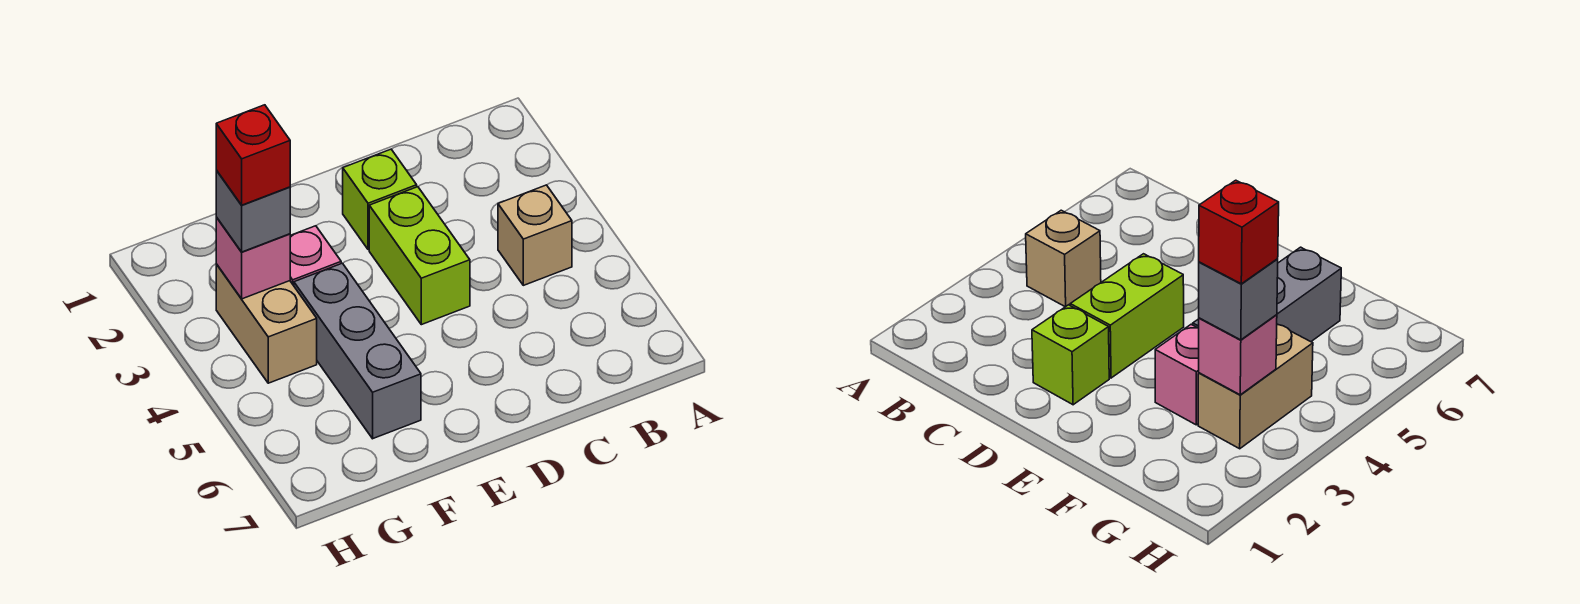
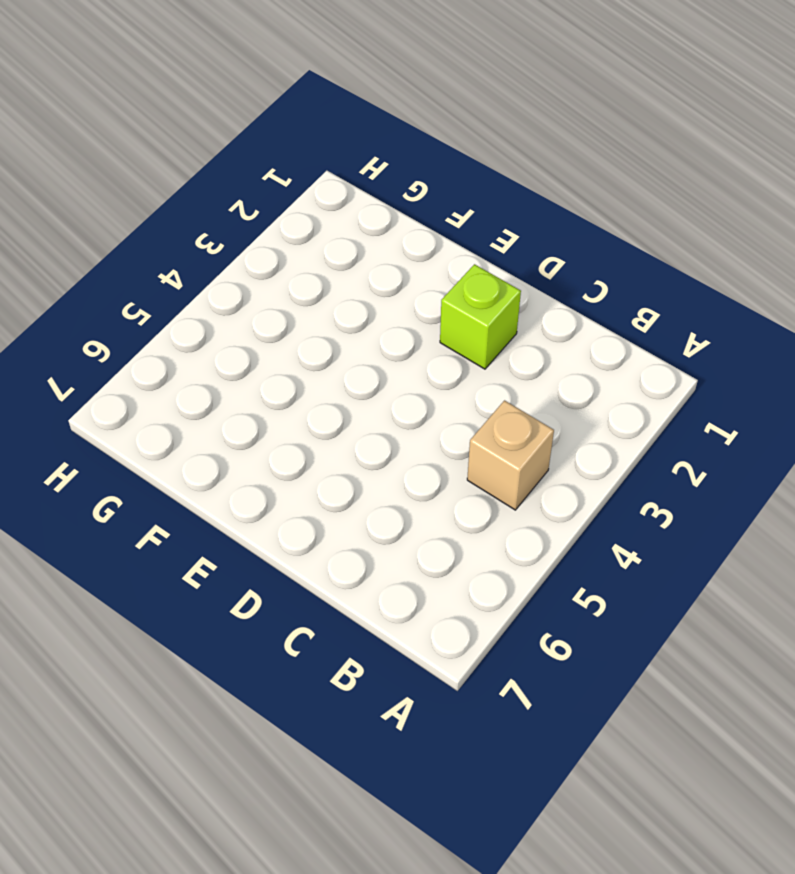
none -> lime brick D3:D4 level 1
none -> pink brick F3 level 1

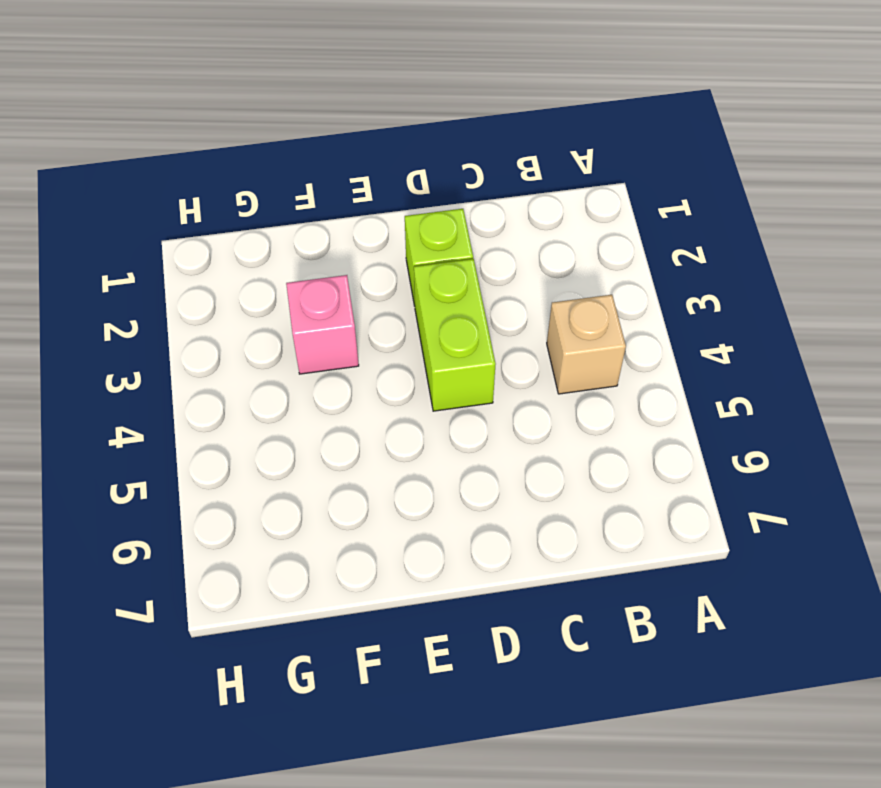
none -> grey brick F4:F6 level 1
none -> tan brick G3:G4 level 1

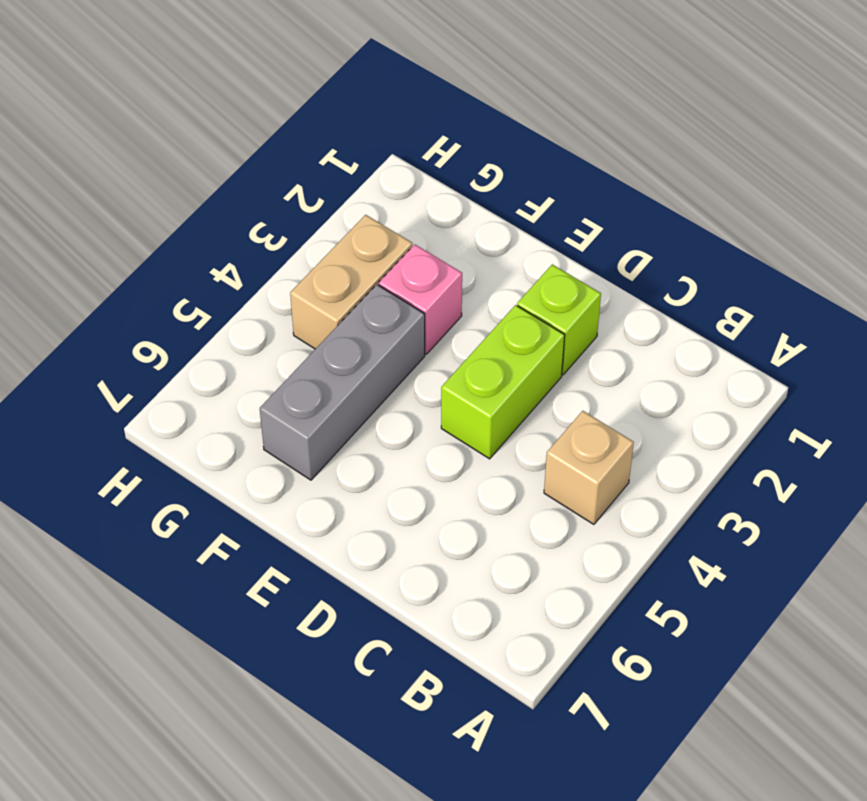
none -> pink brick G3 level 2
none -> grey brick G3 level 3

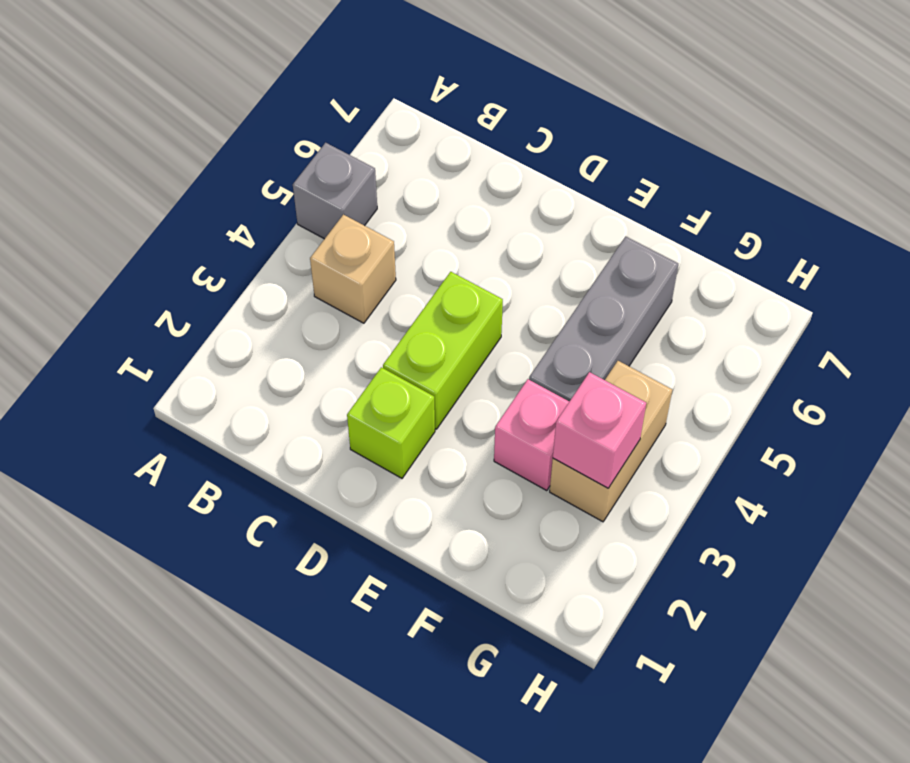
grey brick A5 level 1 -> grey brick G3 level 3
none -> red brick G3 level 4

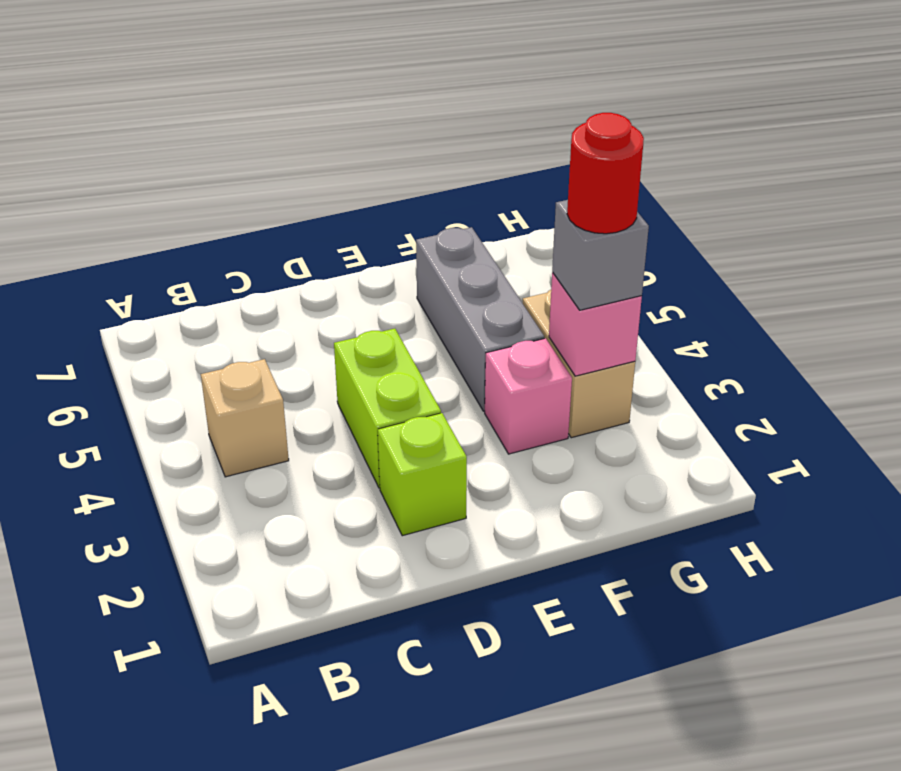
red round brick G3 level 4 -> red brick G3 level 4

